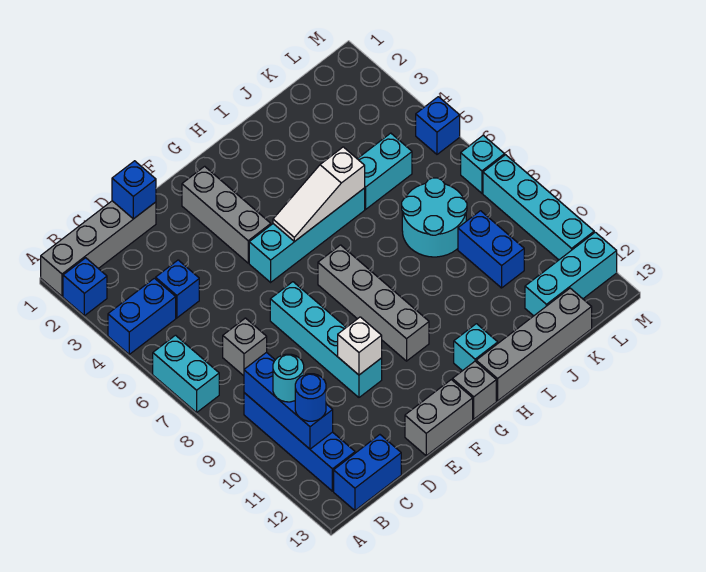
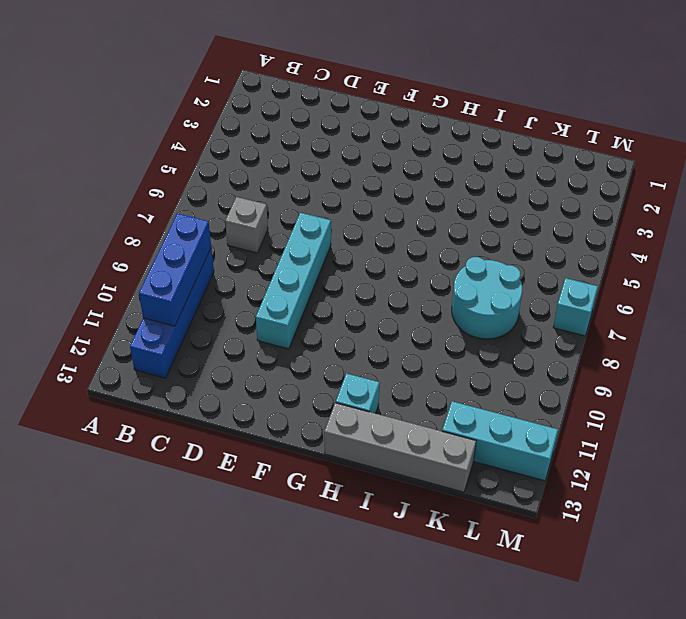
none -> grey brick A1:D1 level 1
none -> blue brick A2 level 1
none -> blue brick A4:B4 level 1

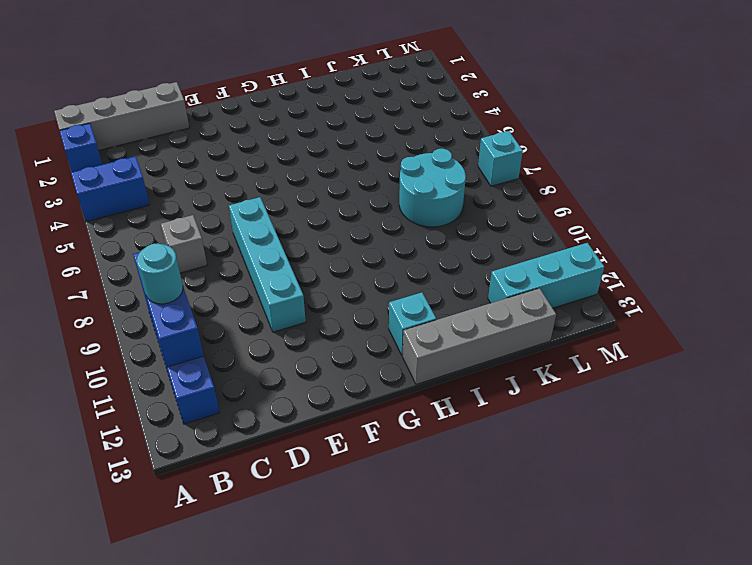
none -> cyan brick A6:A7 level 1
none -> blue brick B13:C13 level 1
none -> blue brick C4 level 1

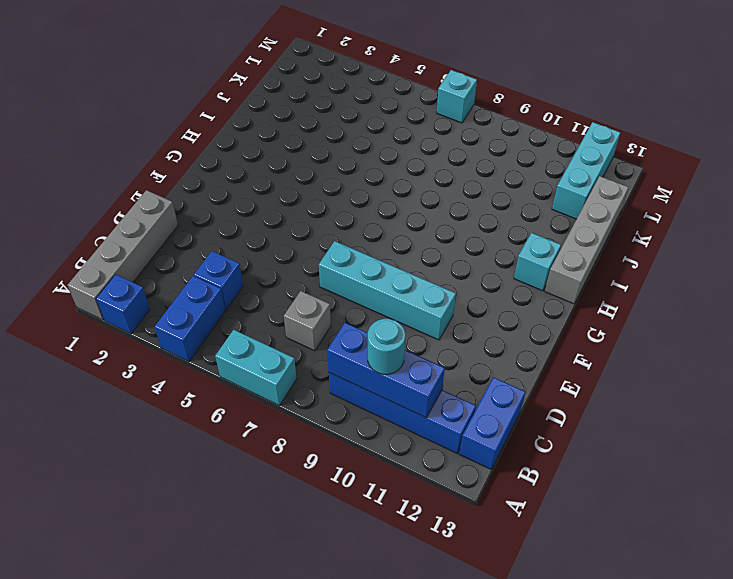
none -> grey brick E13:F13 level 1
none -> grey brick F2:F4 level 1
none -> cyan brick F5:I5 level 1

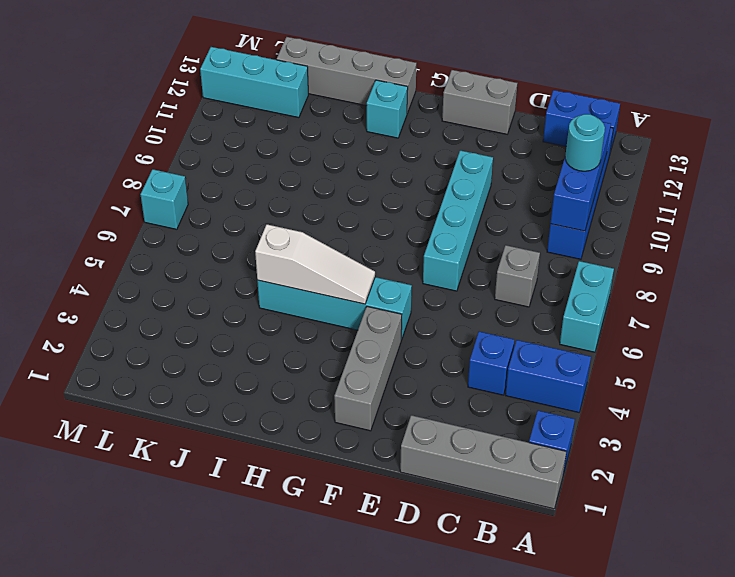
none -> grey brick G7:G10 level 1
none -> grey brick G13 level 1
none -> cyan brick J5:K5 level 1

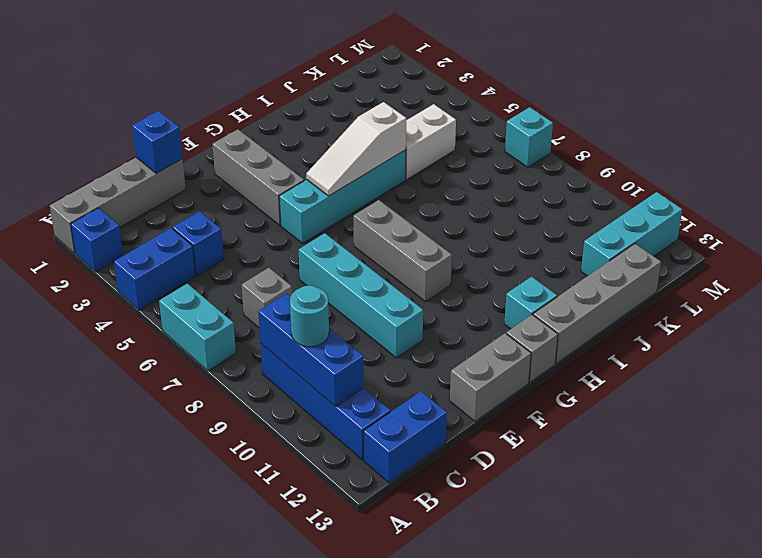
grey brick G7:G9 level 1 -> grey brick G7:G10 level 1
white brick J5:K5 level 1 -> cyan brick J5:K5 level 1
none -> cyan round brick J7:K8 level 1
none -> blue brick K9:K10 level 1
none -> blue brick M5 level 1

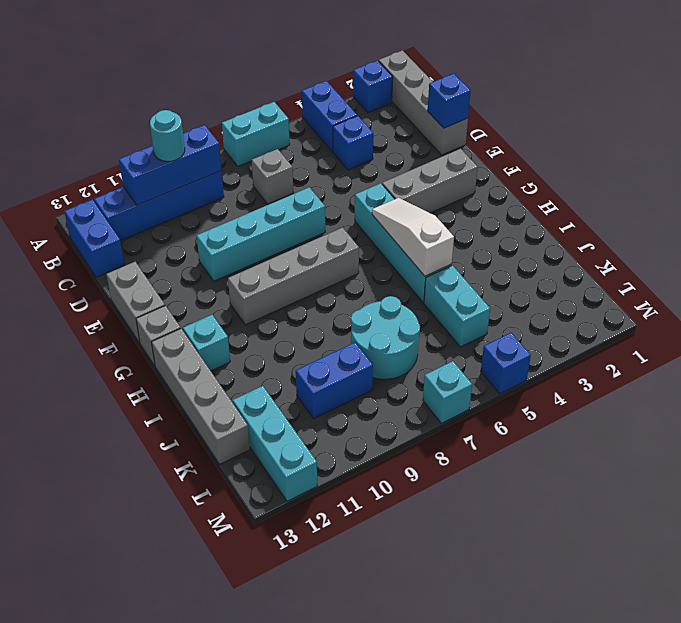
none -> cyan brick M8:M11 level 1
none -> white brick E10 level 2
none -> blue round brick B11 level 3

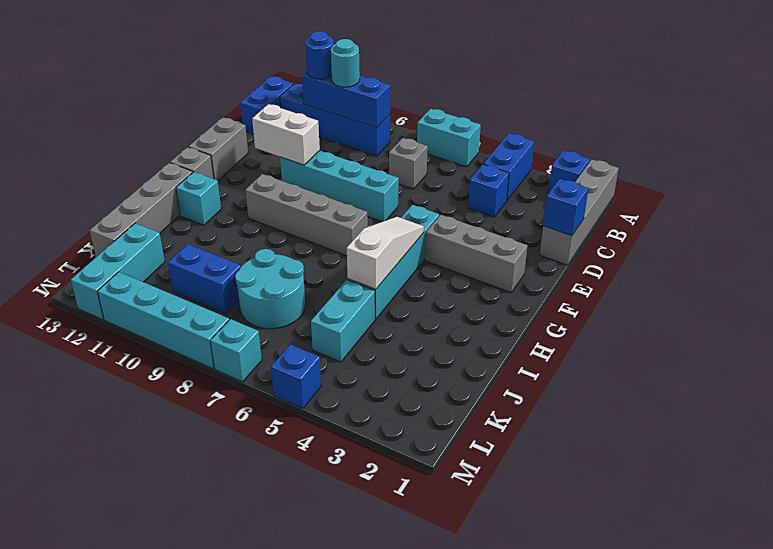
white brick E10:E11 level 2 -> white brick E10 level 2

